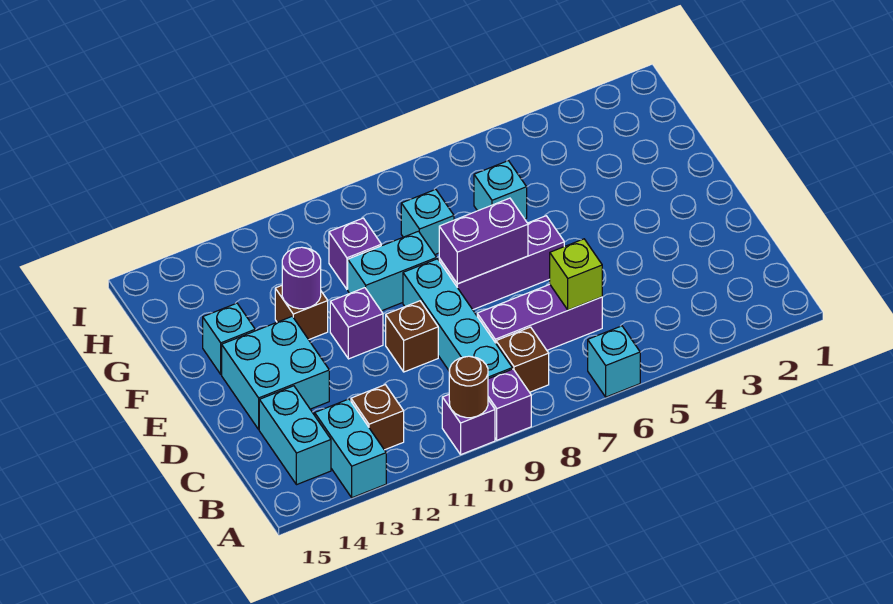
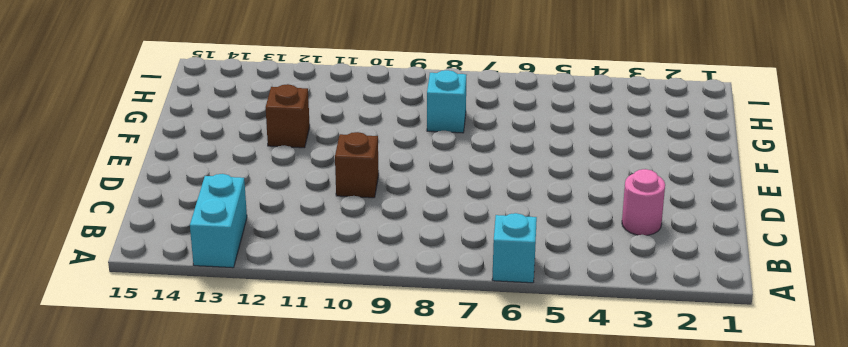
pink round brick C3 level 1 -> none
none -> purple brick A9 level 1
none -> purple brick A10 level 1
none -> brown brick B8 level 1

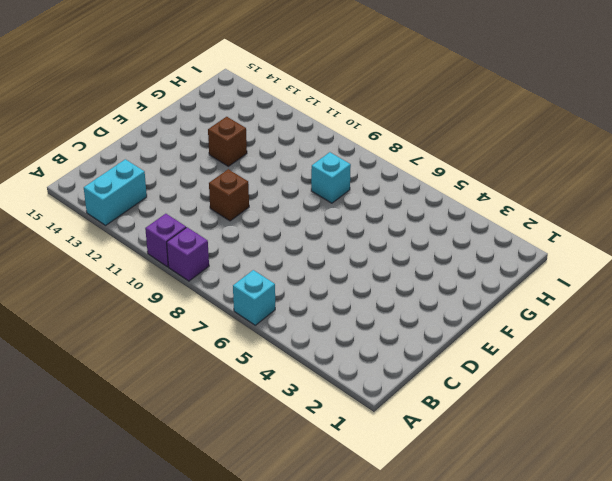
none -> brown brick B8 level 1
none -> cyan brick B9:E9 level 1
none -> brown brick B12 level 1

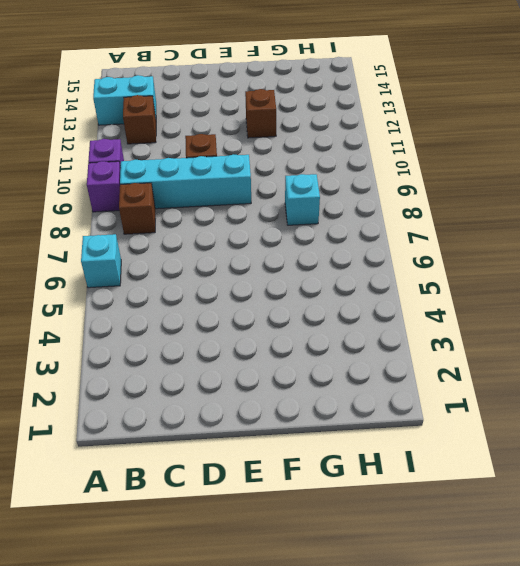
none -> cyan brick B14:C14 level 1
none -> purple brick C6:C8 level 1
none -> cyan brick D13:E14 level 1

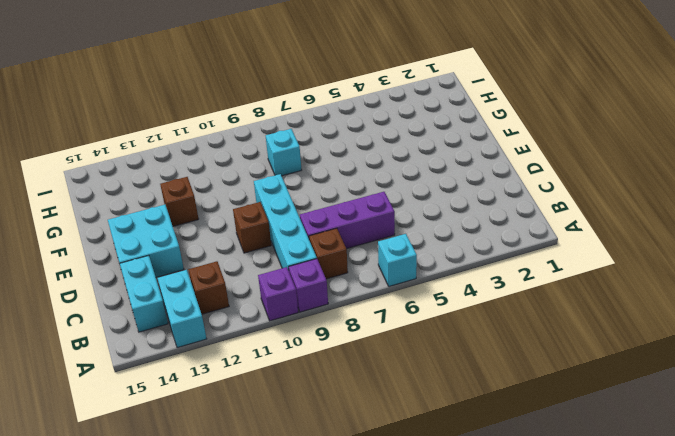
none -> purple brick E6:E8 level 1
none -> purple brick E11 level 1
none -> cyan brick F9:F10 level 1

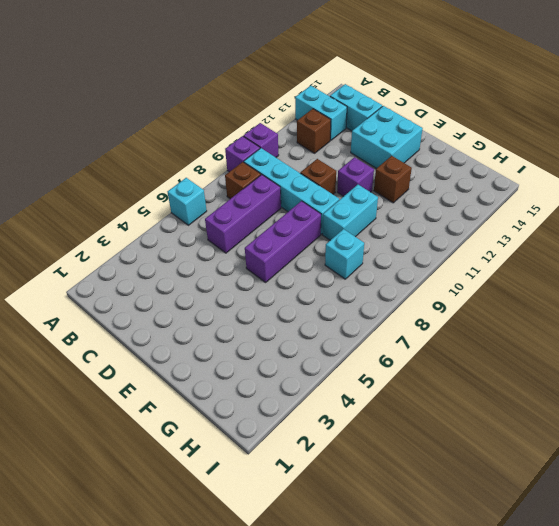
none -> cyan brick F14 level 1
none -> cyan brick G6 level 1
none -> purple brick G10 level 1

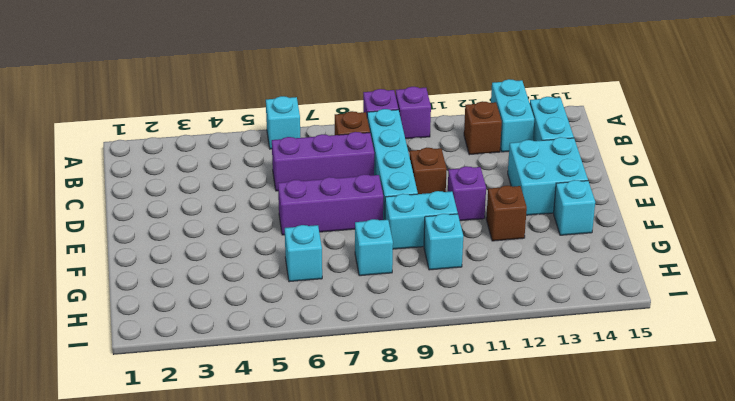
cyan brick G10 level 1 -> purple brick G10 level 1
none -> brown round brick A10 level 2
none -> lime brick C6 level 2
none -> purple brick E7:E8 level 2

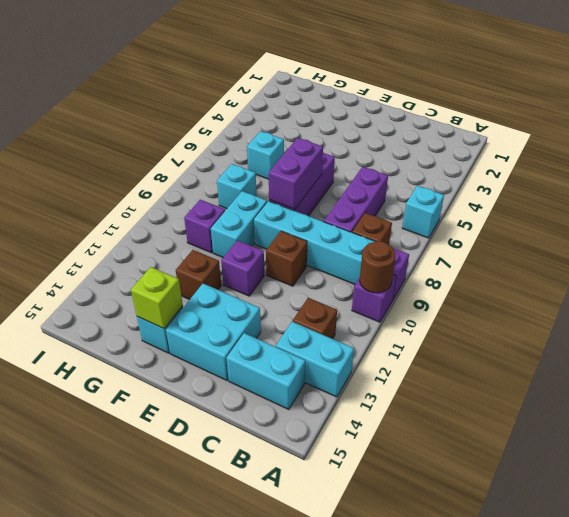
lime brick F14 level 2 -> lime brick C6 level 2
none -> purple round brick F12 level 2

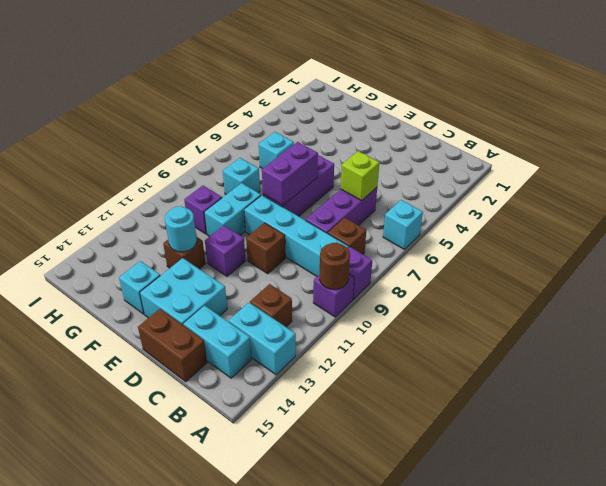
brown brick C15:D15 level 1 -> none
cyan round brick F12 level 2 -> purple round brick F12 level 2

